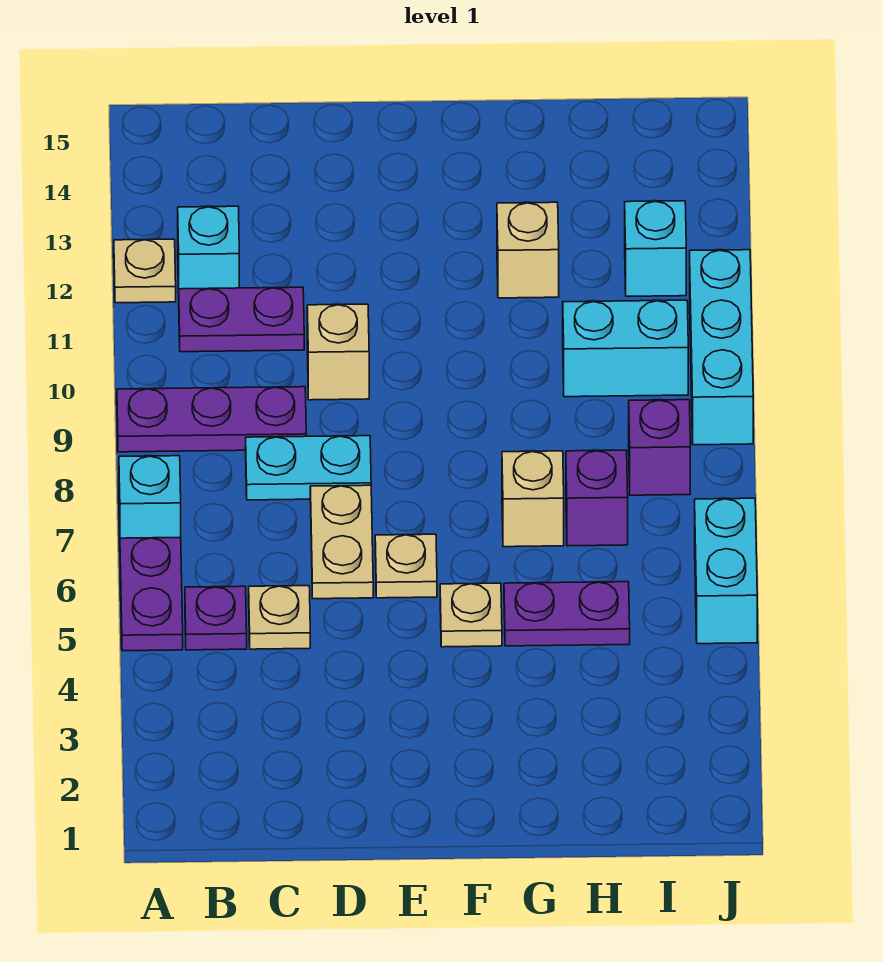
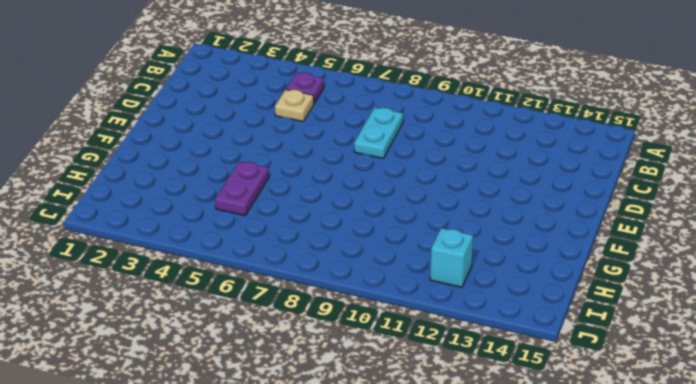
none -> purple plate A5:A6 level 1
none -> cyan brick A7 level 1
none -> purple plate A9:C9 level 1

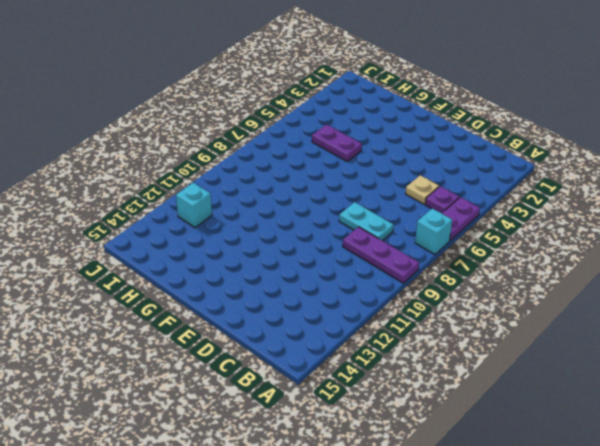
none -> tan plate A12 level 1
none -> purple plate B11:C11 level 1
none -> cyan brick B12 level 1

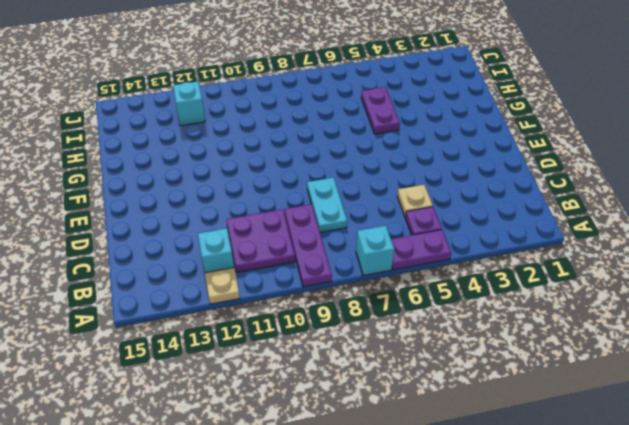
purple plate B10:C11 level 1 -> purple plate B11:C11 level 1
none -> tan plate D6:D7 level 1
none -> tan brick D10 level 1
none -> tan plate E6 level 1

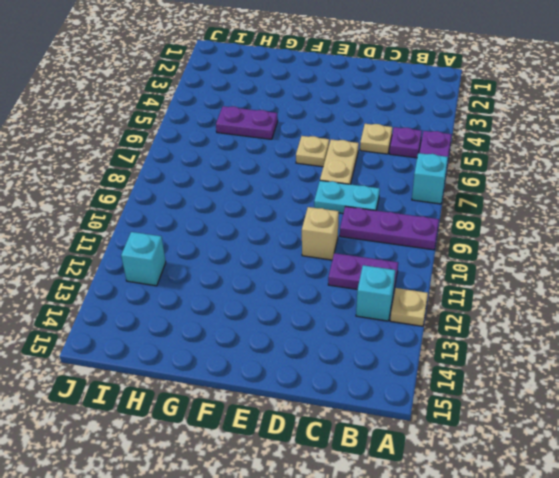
none -> tan plate F5 level 1
none -> tan brick G7 level 1
none -> tan brick G12 level 1

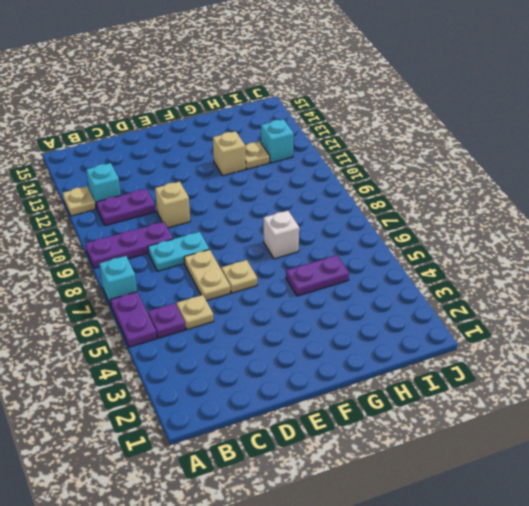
white brick G7 level 1 -> tan brick G7 level 1
tan plate H12 level 1 -> tan plate F5 level 1
none -> purple brick H7 level 1
none -> cyan brick H10:I10 level 1
none -> purple brick I8 level 1

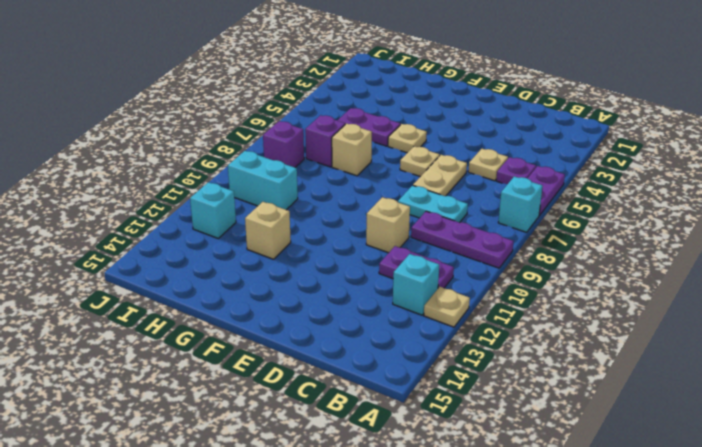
none -> cyan brick J5:J6 level 1
none -> cyan brick J9:J11 level 1

